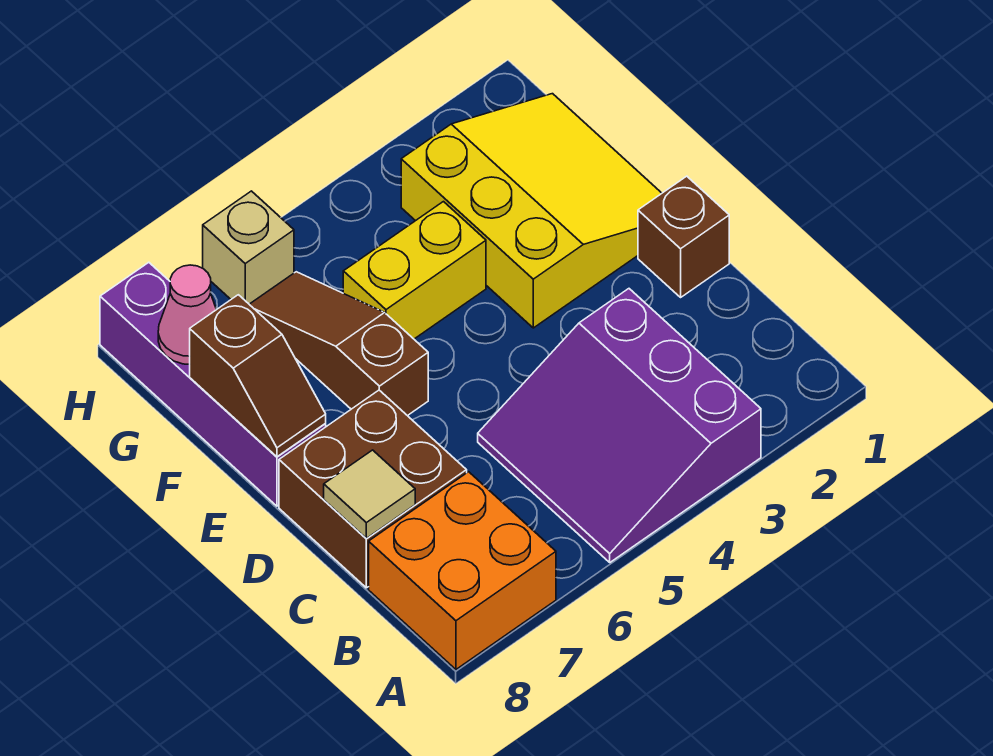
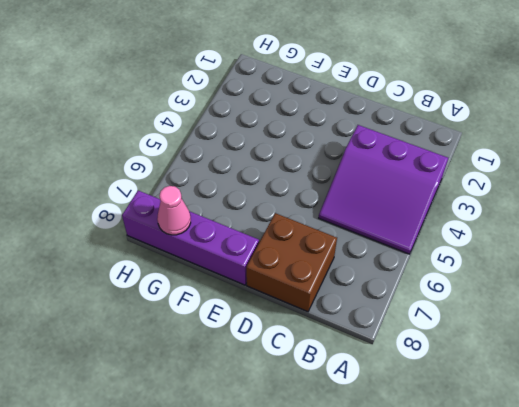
none -> orange brick A7:B8 level 1
none -> brown brick D1 level 1
none -> yellow slope E1:G3 level 1 top 3

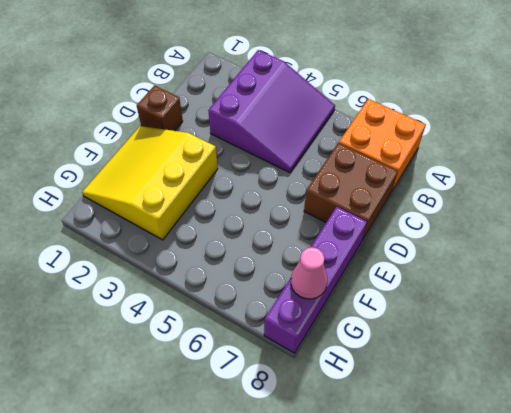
none -> brown slope E6:G6 level 1 top E
none -> yellow brick F4:F5 level 1
none -> tan brick H6 level 1

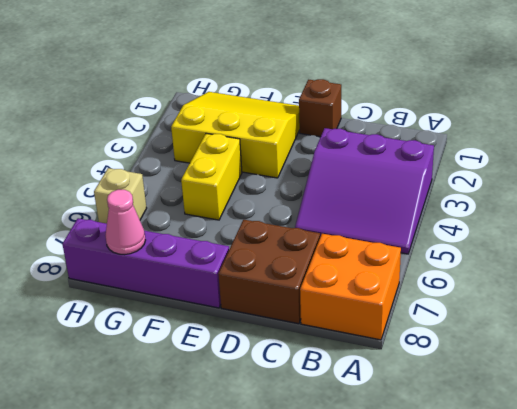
none -> brown slope E6:G6 level 1 top E
none -> tan tile C8 level 2
none -> brown slope E8:F8 level 2 top F

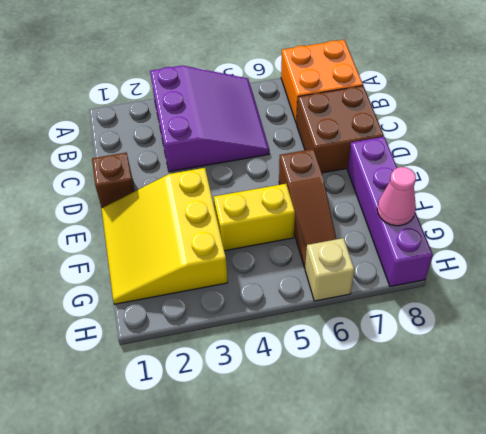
none -> tan tile C8 level 2
none -> brown slope E8:F8 level 2 top F

